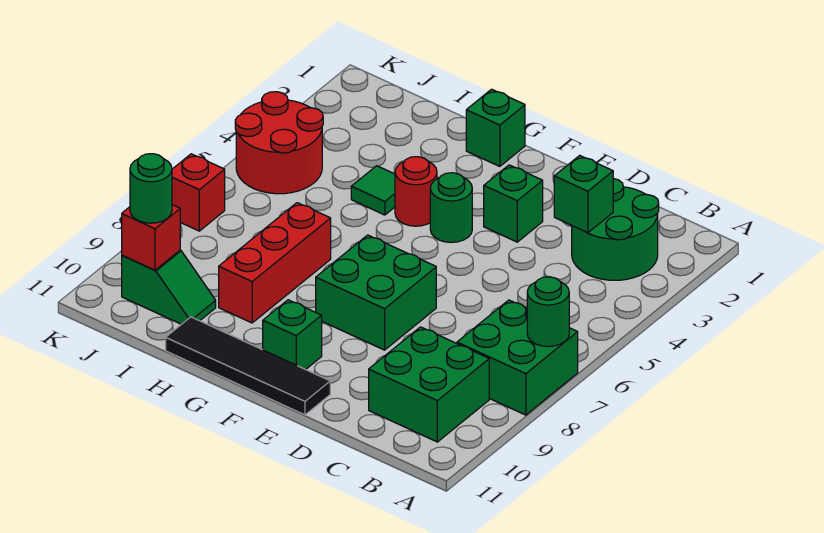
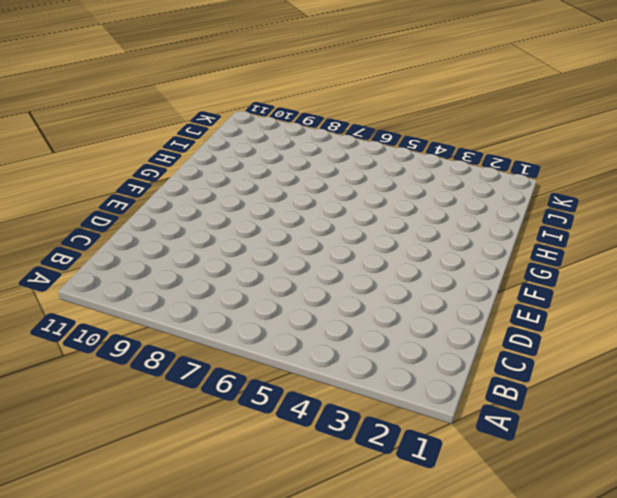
none -> green brick A7:B8 level 1
none -> green round brick B2:C3 level 1
none -> green brick B9:C10 level 1

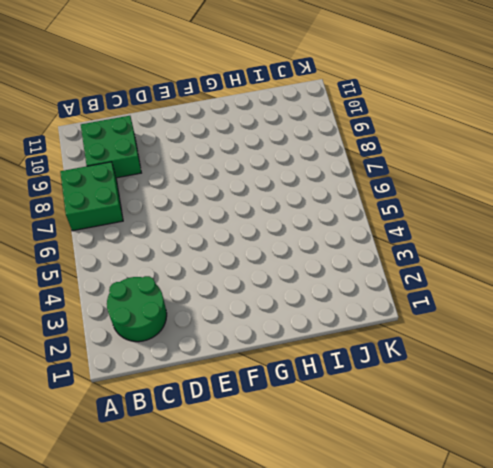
none -> green brick E3 level 1
none -> green brick E7:F8 level 1
none -> black tile E11:H11 level 1

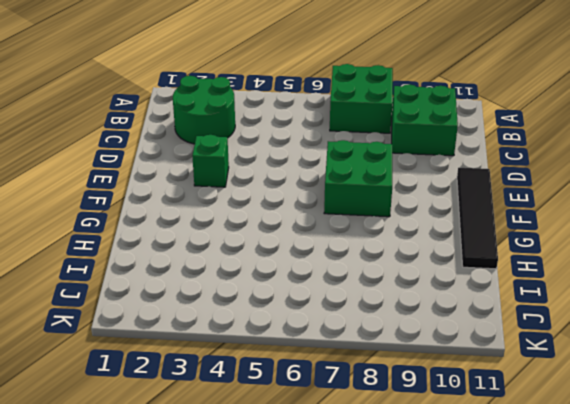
none -> green round brick F4 level 1
none -> green brick F10 level 1
none -> green brick G1 level 1

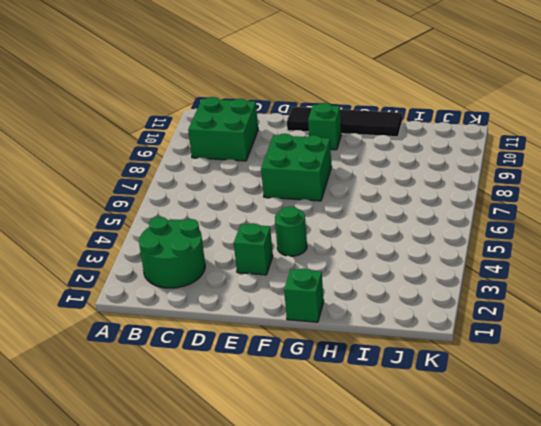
none -> green brick A7:B8 level 1
none -> red round brick G4 level 1
none -> green tile H4 level 1

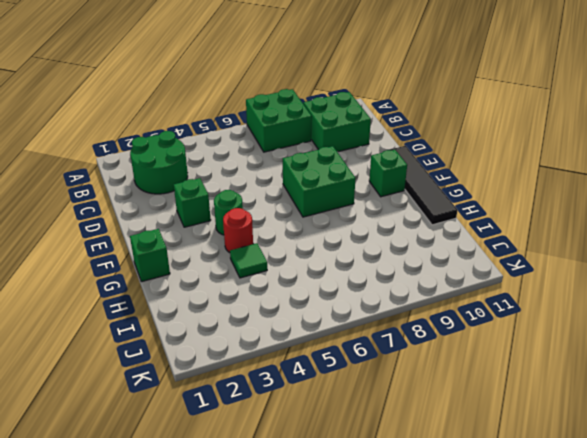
none -> red brick H7:H9 level 1
none -> green slope I10:J10 level 1 top J
none -> red round brick J4:K5 level 1

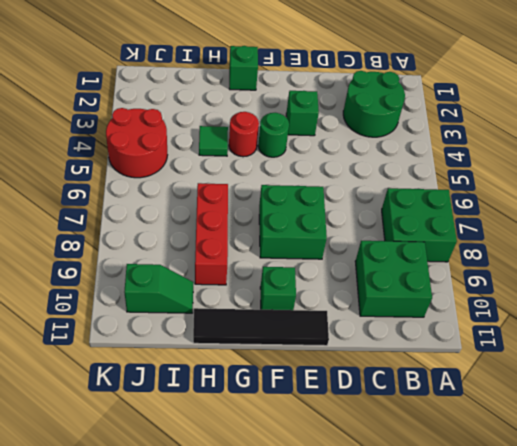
none -> red brick K7 level 1
none -> green round brick A7 level 2
none -> green brick C3 level 2

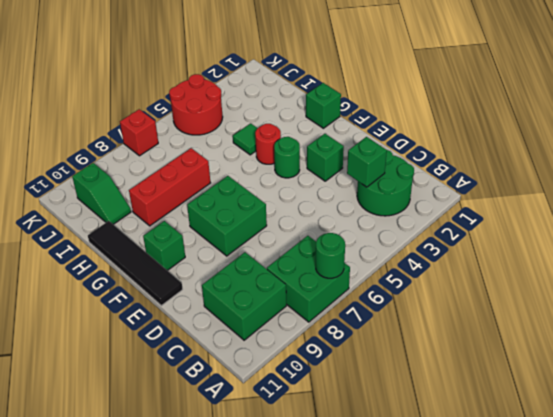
none -> red brick J10 level 2
none -> green round brick J10 level 3

